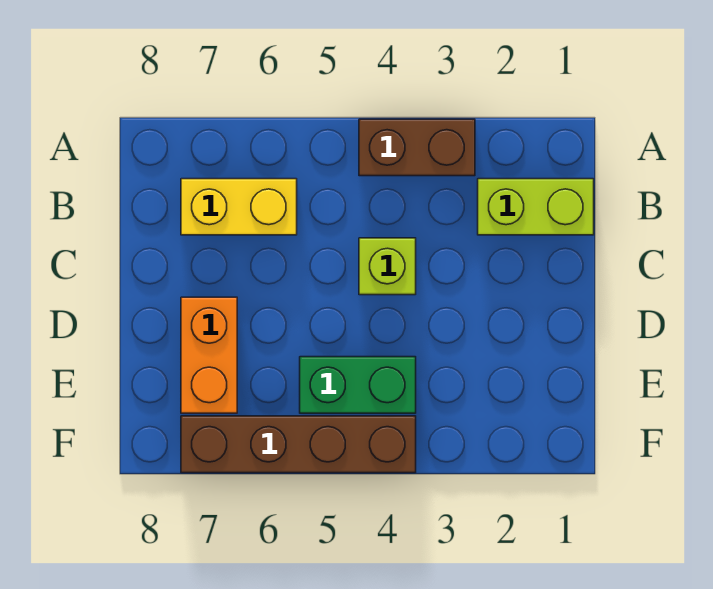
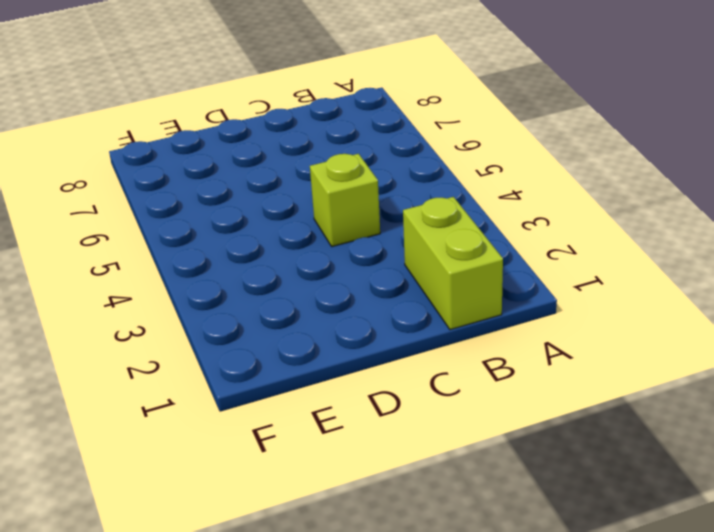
none -> brown brick A3:A4 level 1
none -> yellow brick B6:B7 level 1

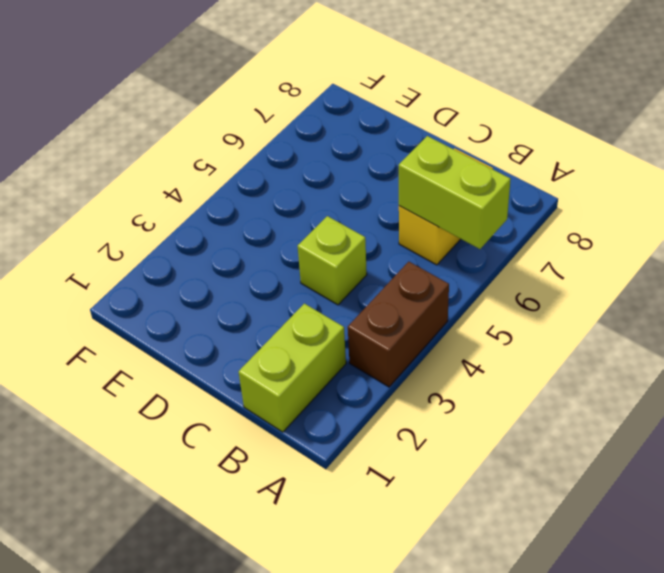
lime brick A6:B6 level 2 -> none
none -> orange brick D7:E7 level 1
none -> green brick E4:E5 level 1

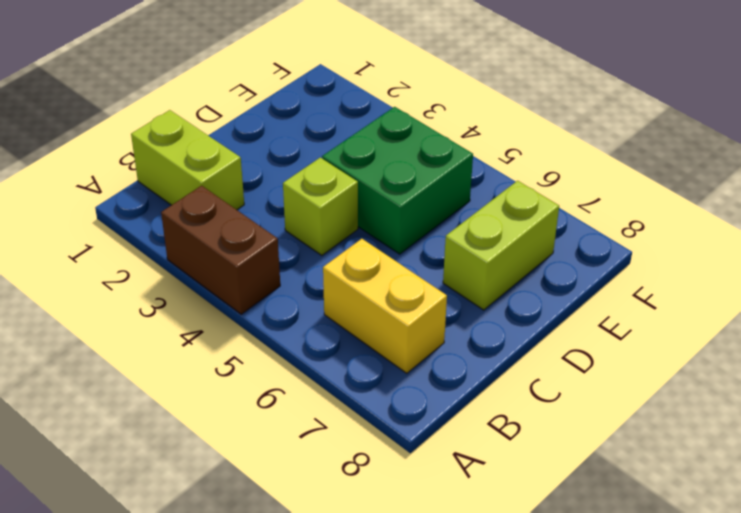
green brick D4:E5 level 1 -> green brick E4:E5 level 1
lime brick D7:E7 level 1 -> orange brick D7:E7 level 1
none -> brown brick F4:F7 level 1

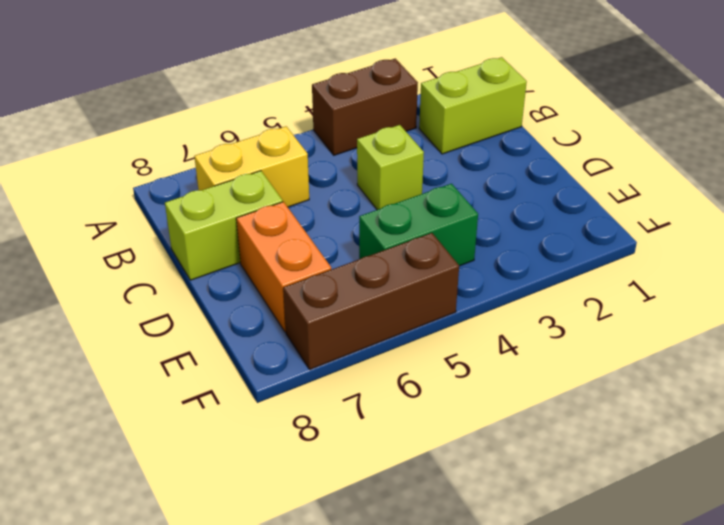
lime brick C7:C8 level 1 -> none
brown brick F5:F7 level 1 -> brown brick F4:F7 level 1

